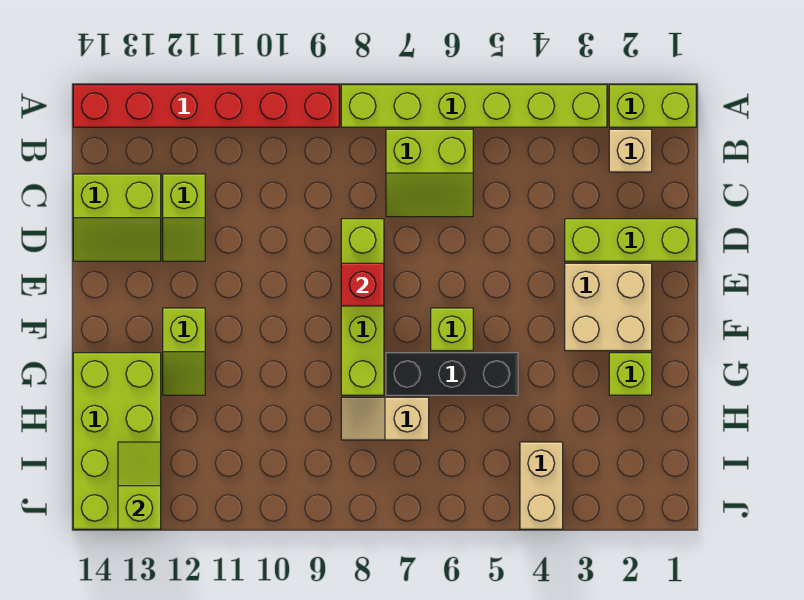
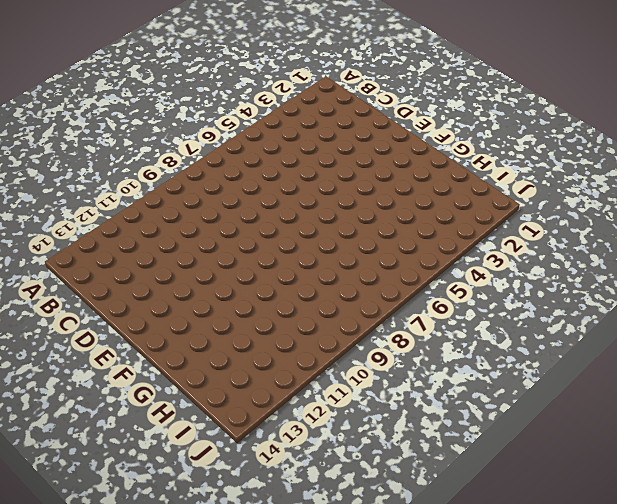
none -> lime brick A1:A2 level 1
none -> lime brick A3:A8 level 1
none -> red brick A9:A14 level 1

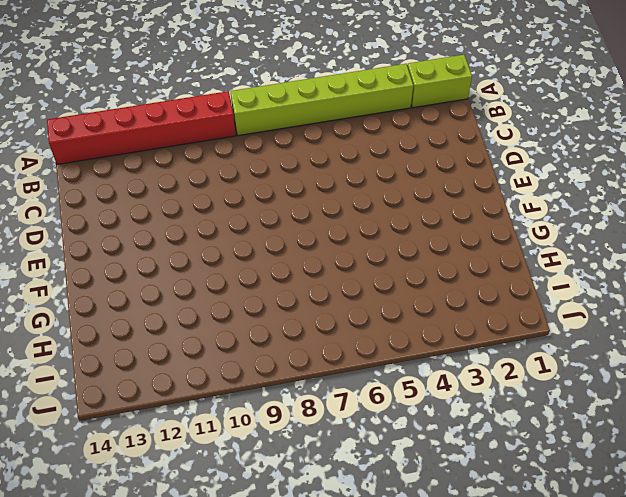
none -> tan brick B2 level 1
none -> lime slope B6:C7 level 1 top B
none -> lime slope C12:D12 level 1 top C

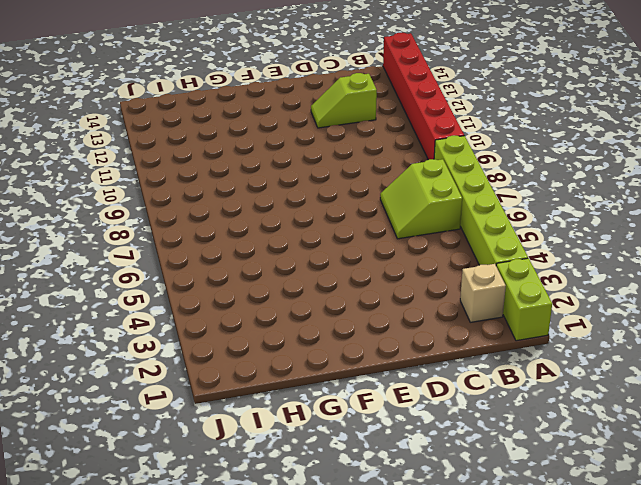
none -> lime slope C13:D14 level 1 top C
none -> lime brick D1:D3 level 1
none -> lime brick D8:G8 level 1

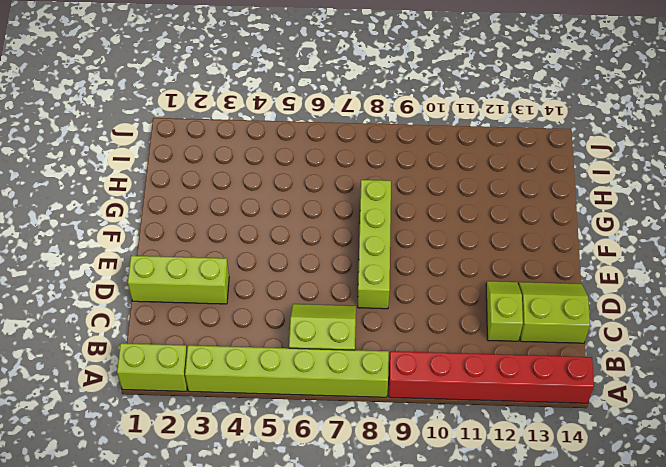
none -> tan brick B2 level 1
none -> tan brick E2:F3 level 1
none -> lime brick F6 level 1

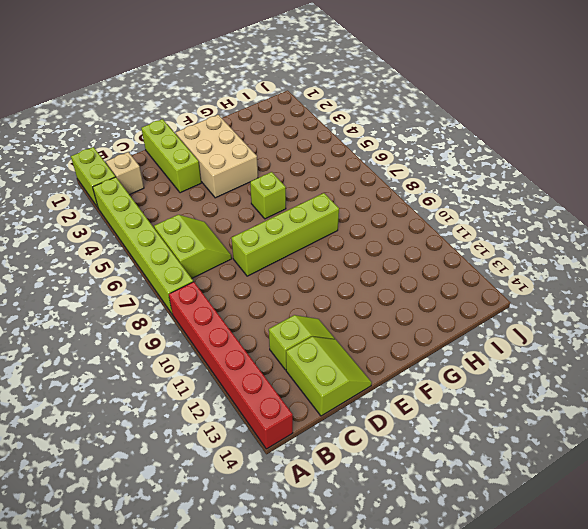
tan brick E2:F4 level 1 -> tan brick E2:F3 level 1
none -> lime slope F12:G12 level 1 top F
none -> lime brick G2 level 1
none -> black brick G5:G7 level 1

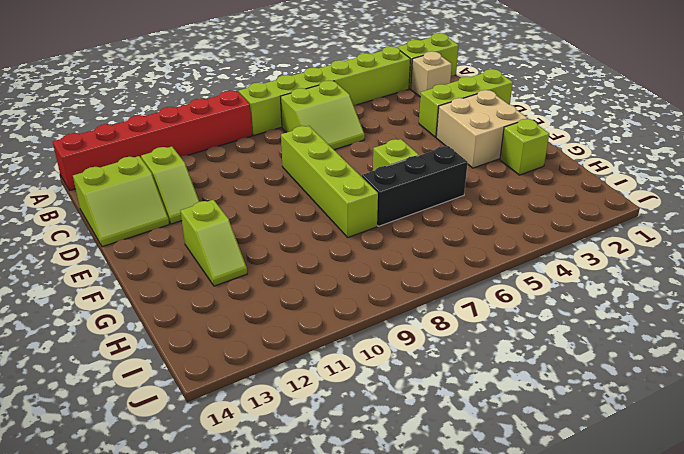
none -> lime brick G13:J14 level 1
none -> tan slope H7:H8 level 1 top 7
none -> tan brick I4:J4 level 1

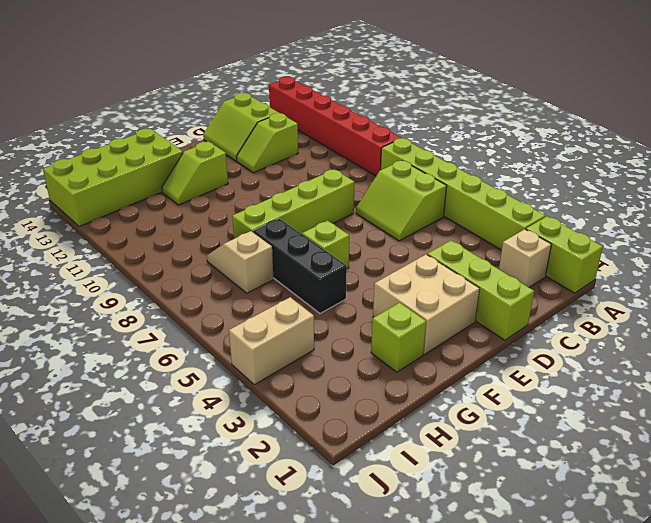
none -> red brick E8 level 2
none -> lime slope I13:J13 level 2 top J

